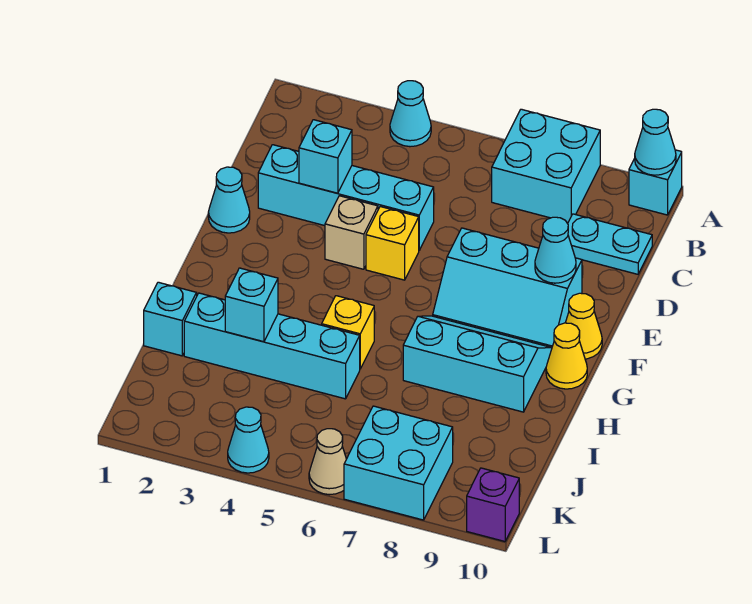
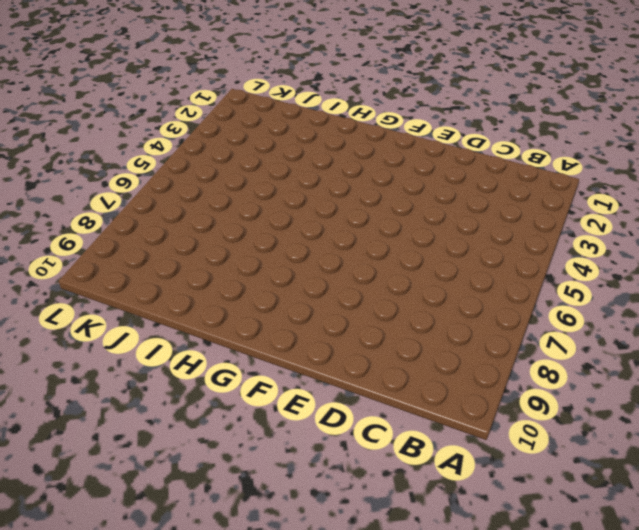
none -> cyan cone A4 level 1
none -> cyan brick A7:B8 level 1
none -> cyan brick A10 level 1

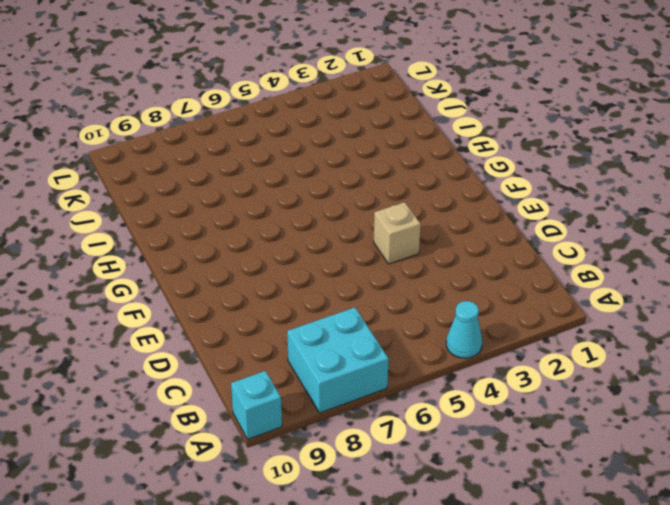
none -> cyan plate C9:C10 level 1
none -> cyan brick D2:D5 level 1
none -> cyan cone E1 level 1

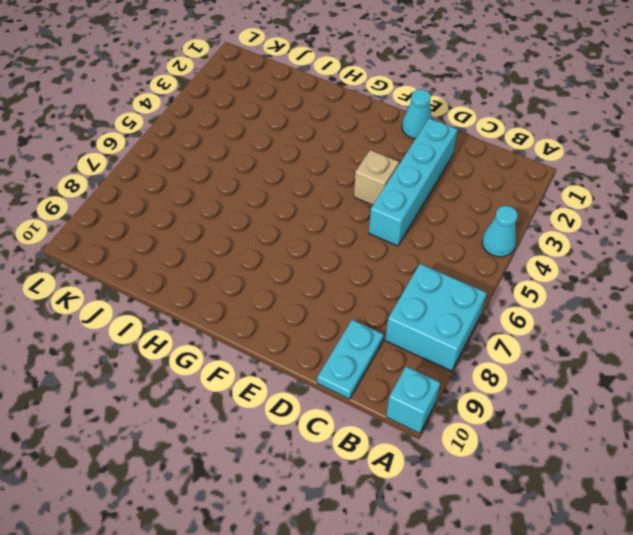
none -> yellow brick E5 level 1
none -> cyan slope E7:F9 level 1 top E
none -> yellow cone F10 level 1

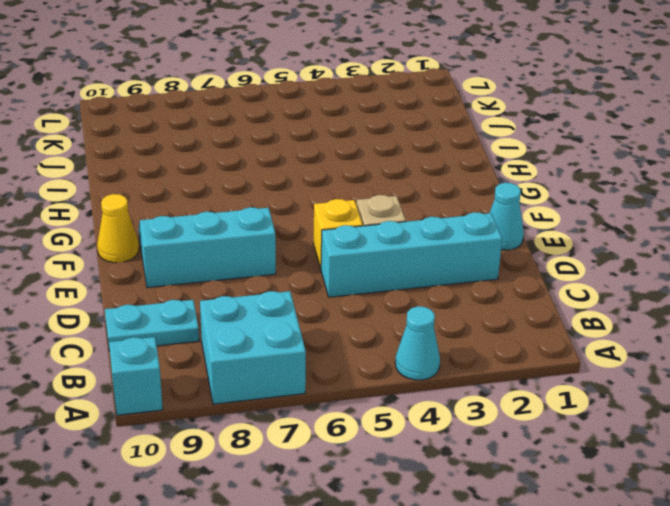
none -> cyan slope G7:H9 level 1 top H
none -> yellow cone G10 level 1
none -> yellow brick H5 level 1

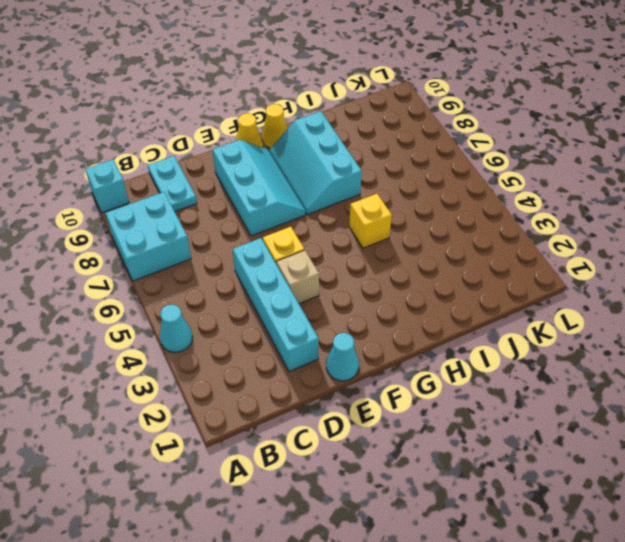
none -> cyan brick I1 level 1
none -> cyan brick I2:I5 level 1
none -> cyan brick K7:L8 level 1

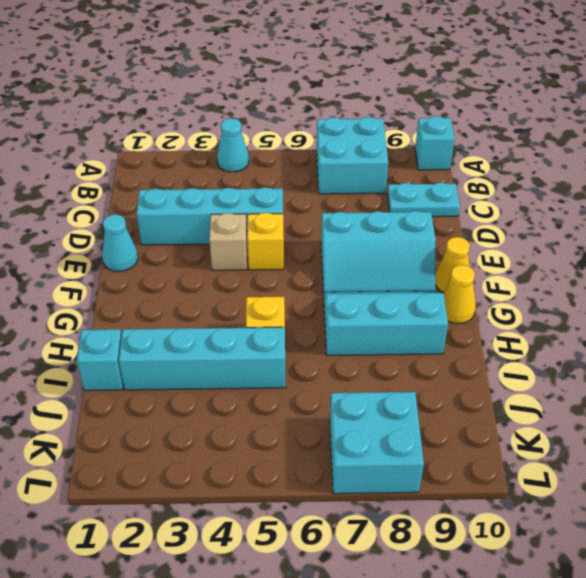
none -> cyan cone L4 level 1
none -> tan cone L6 level 1
none -> purple brick L10 level 1

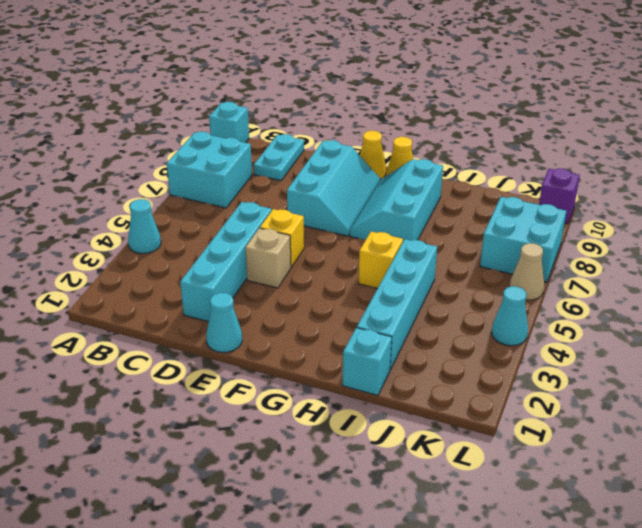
none -> cyan cone A10 level 2
none -> cyan brick D3 level 2
none -> cyan cone E9 level 2

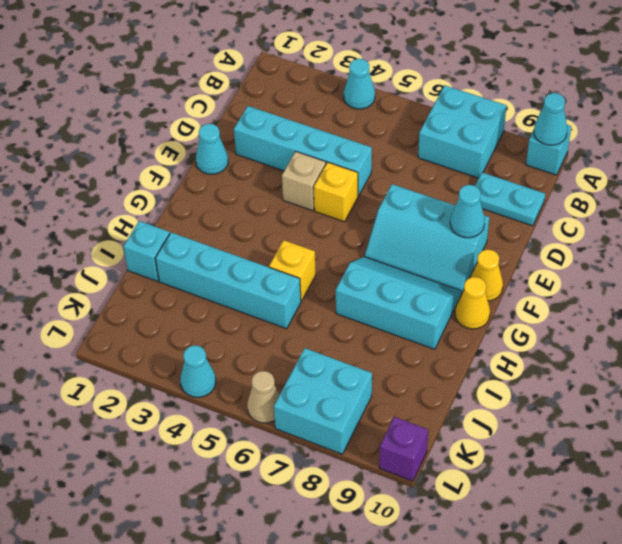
none -> cyan brick D3 level 2
none -> cyan brick I3 level 2

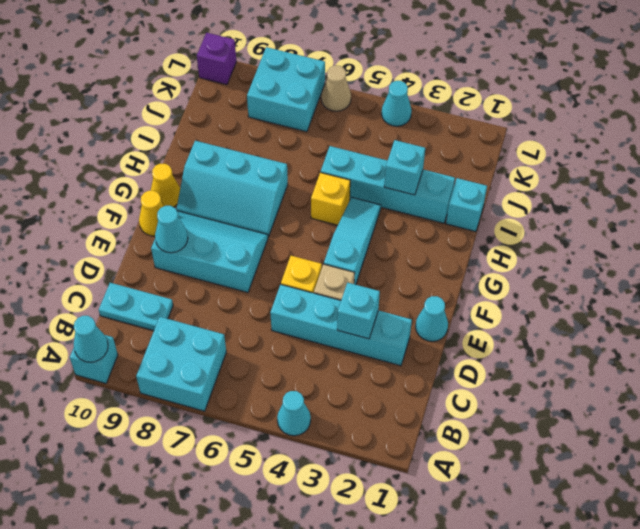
cyan slope F4:H4 level 1 top F -> none

